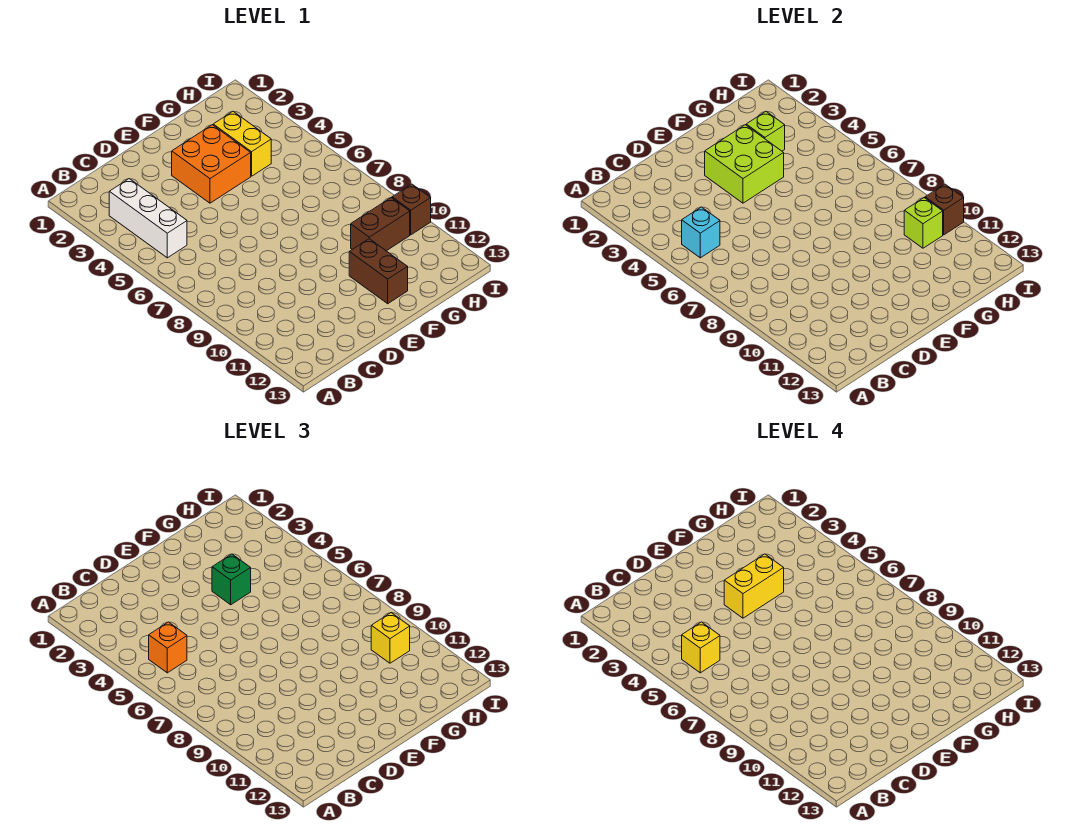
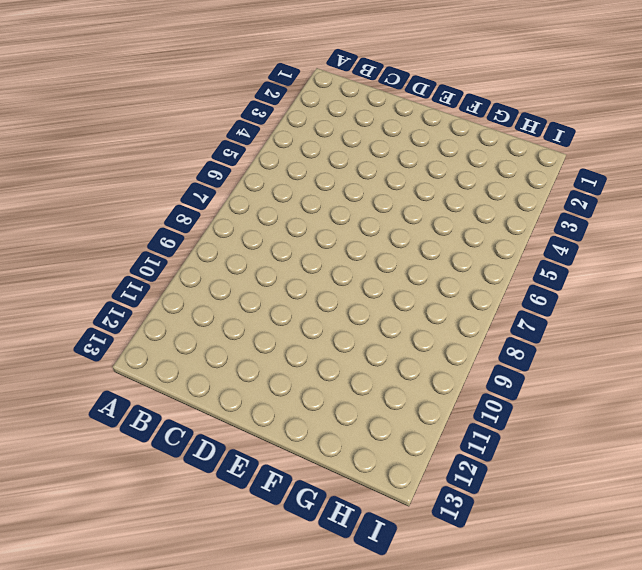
none -> white brick B3:B5 level 1
none -> orange brick E3:F4 level 1
none -> brown brick F11:F12 level 1

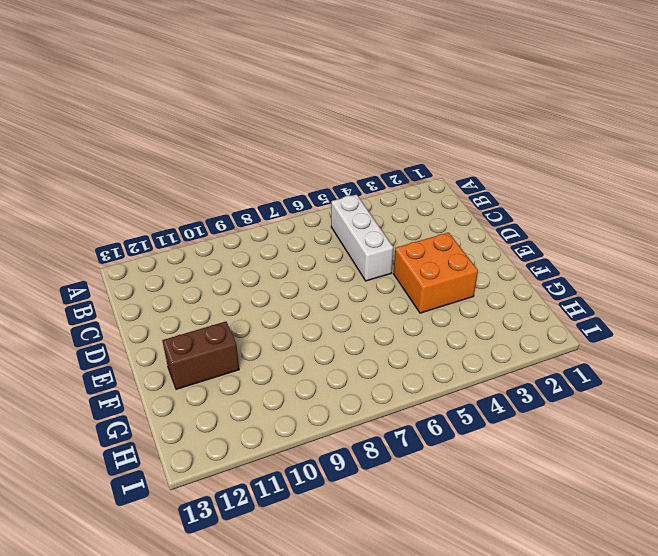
white brick B5:D5 level 1 -> white brick B3:B5 level 1
none -> yellow brick G3:G4 level 1
none -> brown brick G10:H10 level 1
none -> brown brick I10 level 1

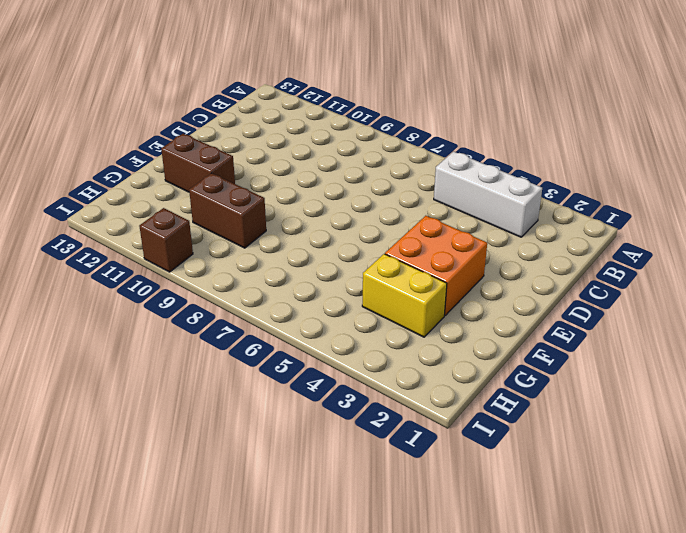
brown brick G9:G10 level 1 -> brown brick G10:H10 level 1
none -> cyan brick B5 level 2
none -> lime brick E3:F4 level 2
none -> lime brick G3 level 2

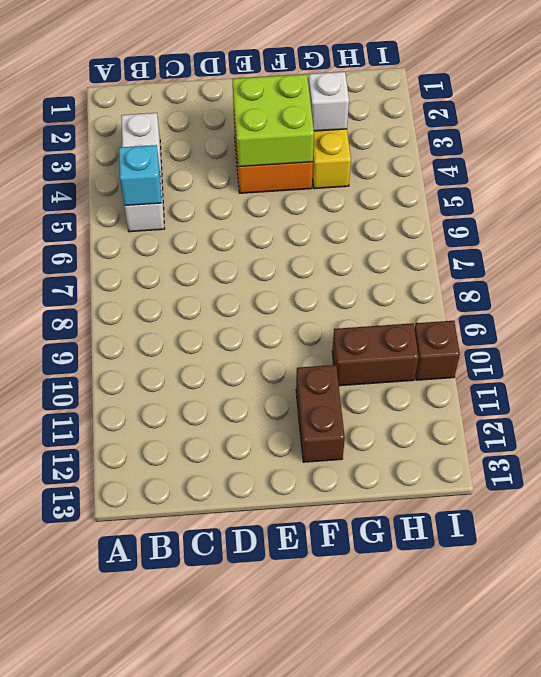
white brick G3 level 2 -> lime brick G3 level 2
none -> lime brick H10 level 2
none -> brown brick I10 level 2
none -> orange brick B5 level 3

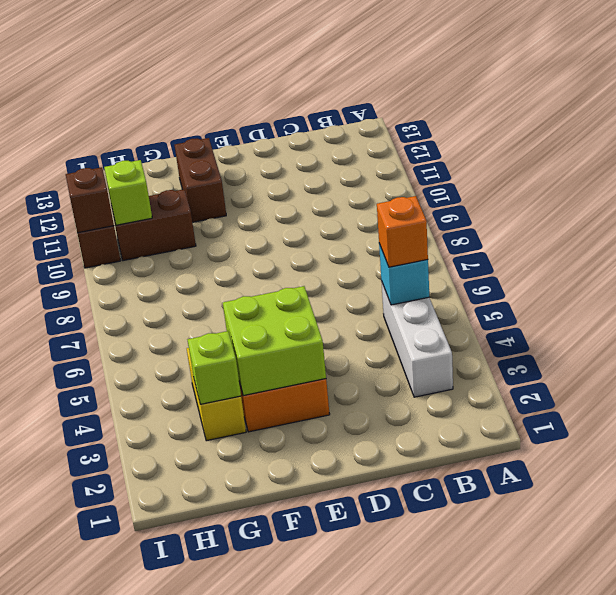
none -> green brick F4 level 3
none -> yellow brick H10 level 3
none -> yellow brick B5 level 4

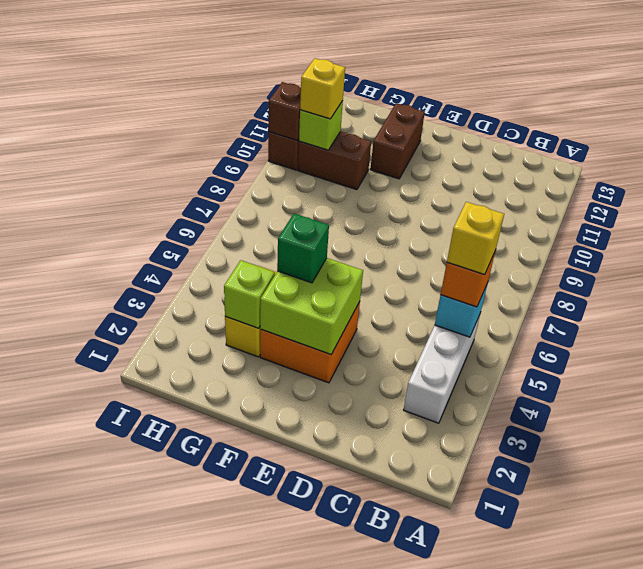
none -> yellow brick E4:F4 level 4

